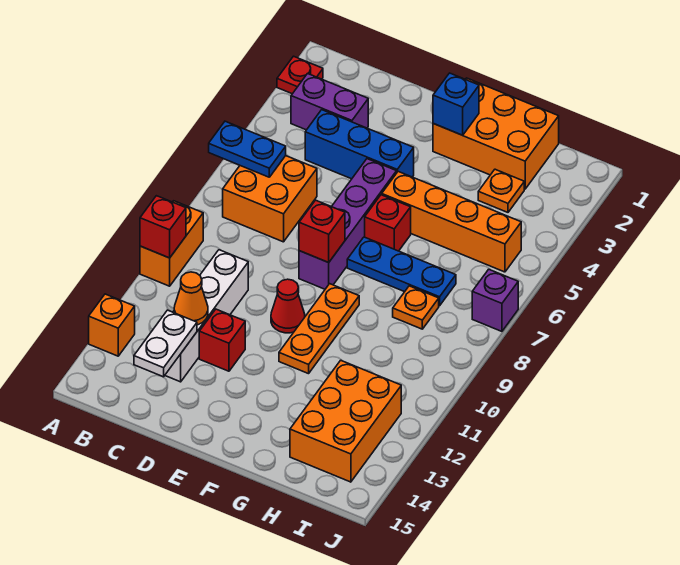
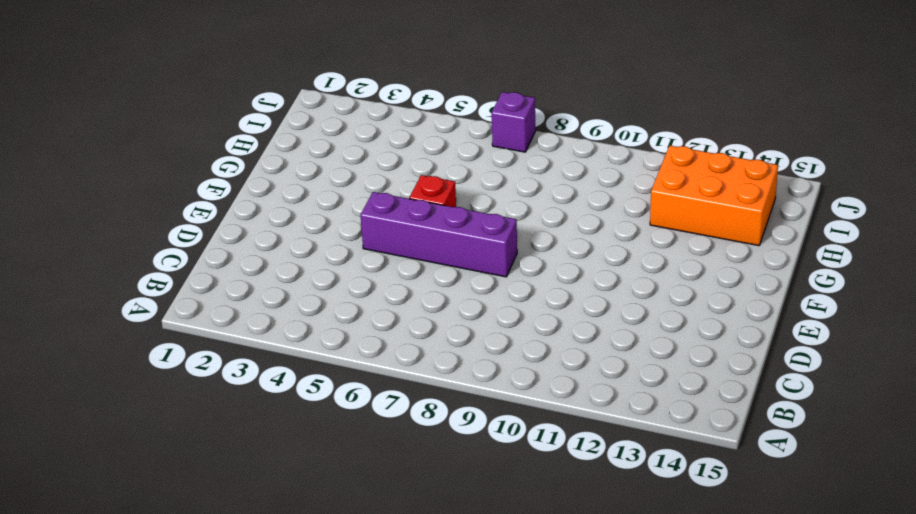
none -> red plate A2 level 1
none -> orange brick A9:A10 level 1
none -> orange brick A13 level 1

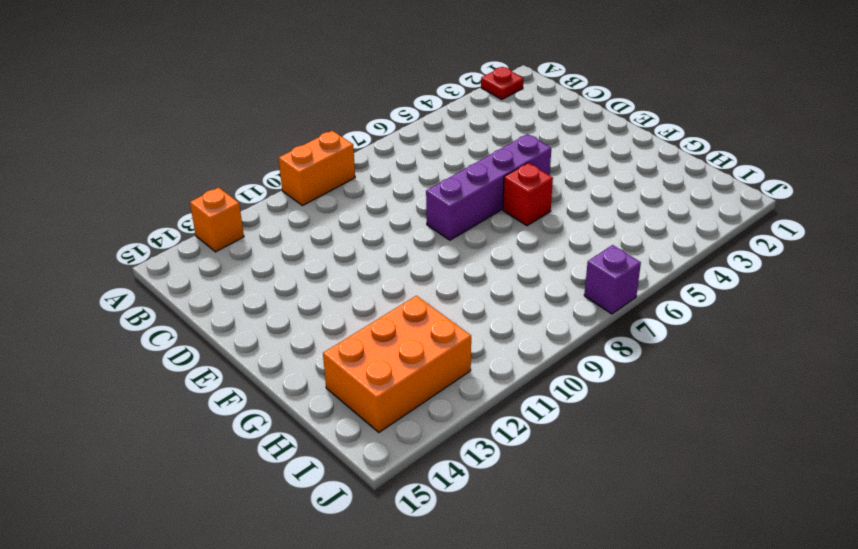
none -> purple brick B3:C3 level 1
none -> orange brick B6:C7 level 1
none -> blue brick C4:E4 level 1

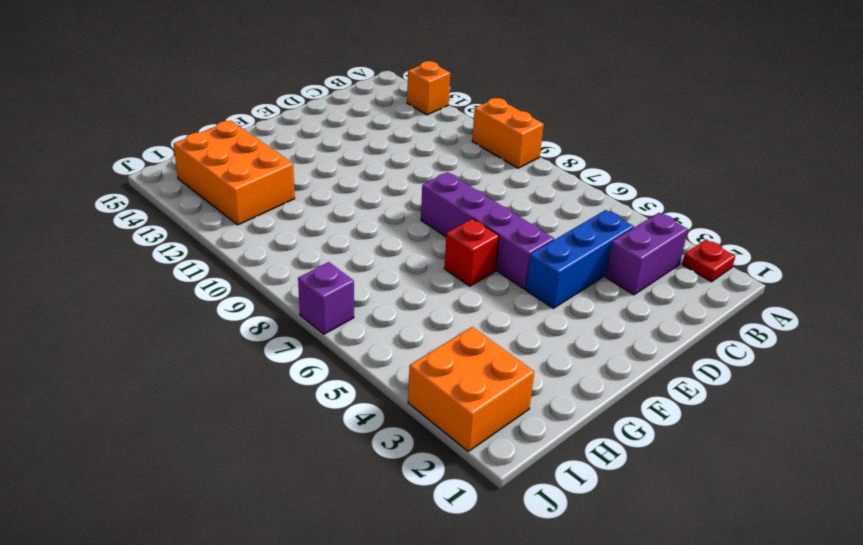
orange brick I2:J3 level 1 -> orange brick B6:C7 level 1
none -> white brick C10:C13 level 1
none -> red brick D12 level 1
none -> red cone E10 level 1

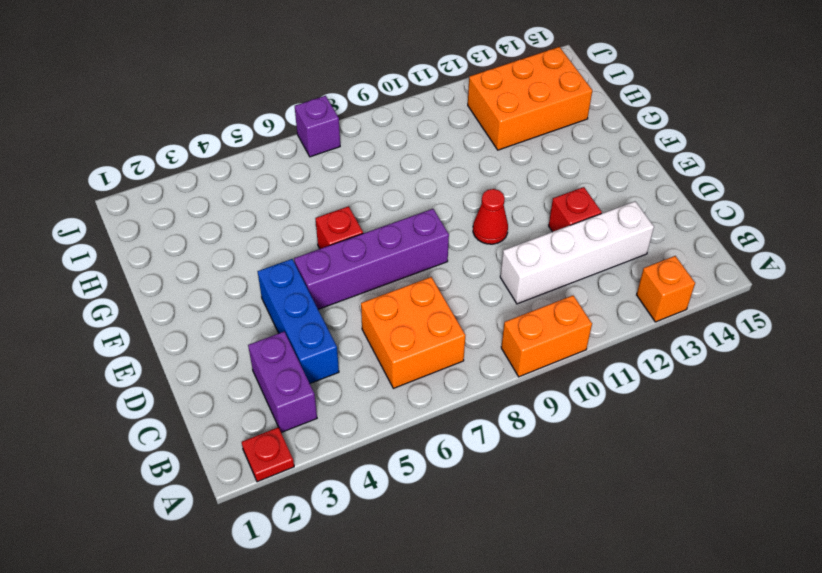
none -> orange brick F1:H2 level 1
none -> orange brick F5:I5 level 1
none -> blue plate F7:H7 level 1

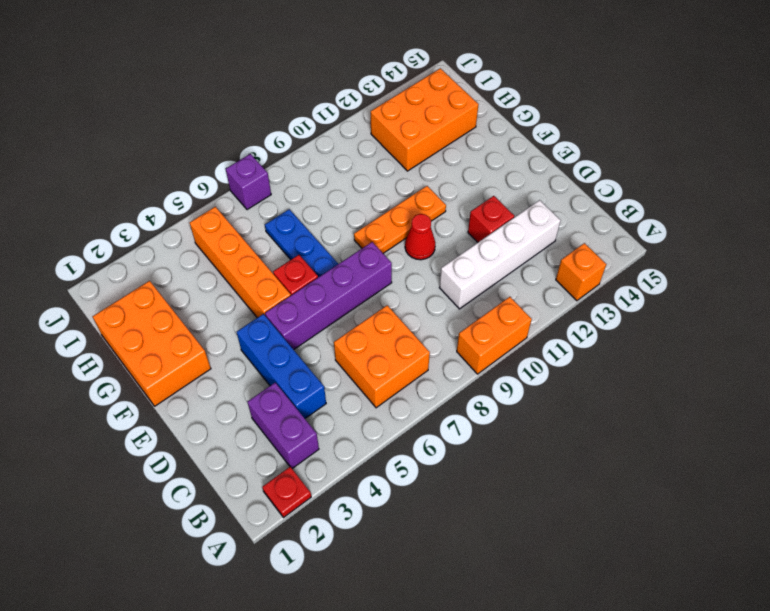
none -> orange plate H3 level 1
none -> orange plate H8 level 1
none -> blue plate A6:B6 level 2

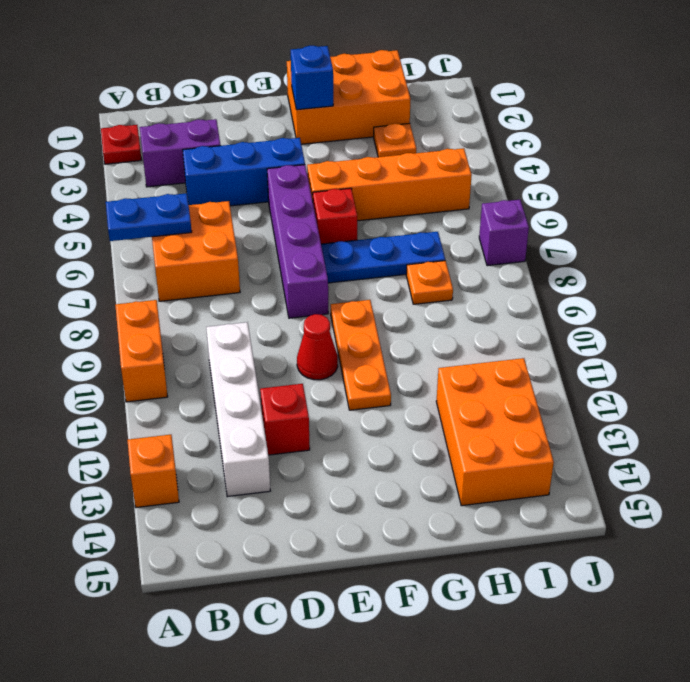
none -> red brick A10 level 2
none -> orange cone C12 level 2
none -> white plate C13:C14 level 2

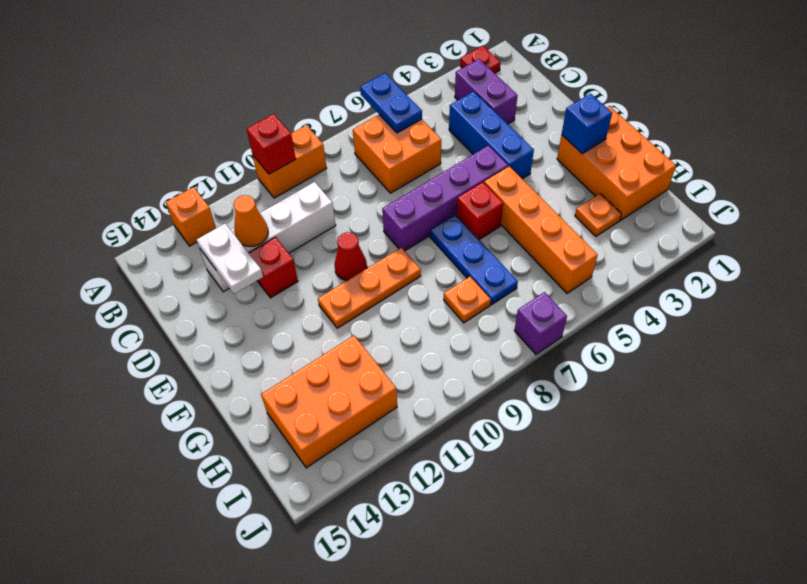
white plate C13:D13 level 2 -> white plate C13:C14 level 2
none -> red brick E8 level 2

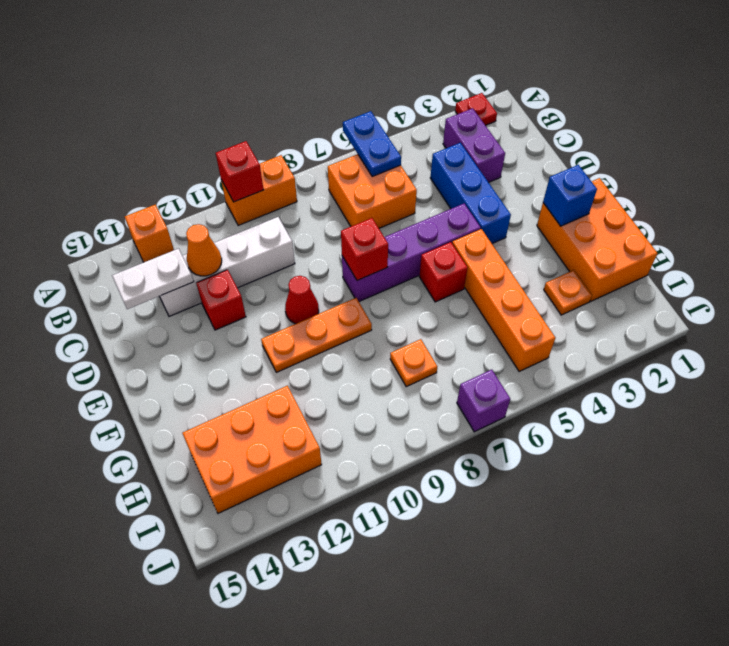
none -> blue plate F7:H7 level 1

